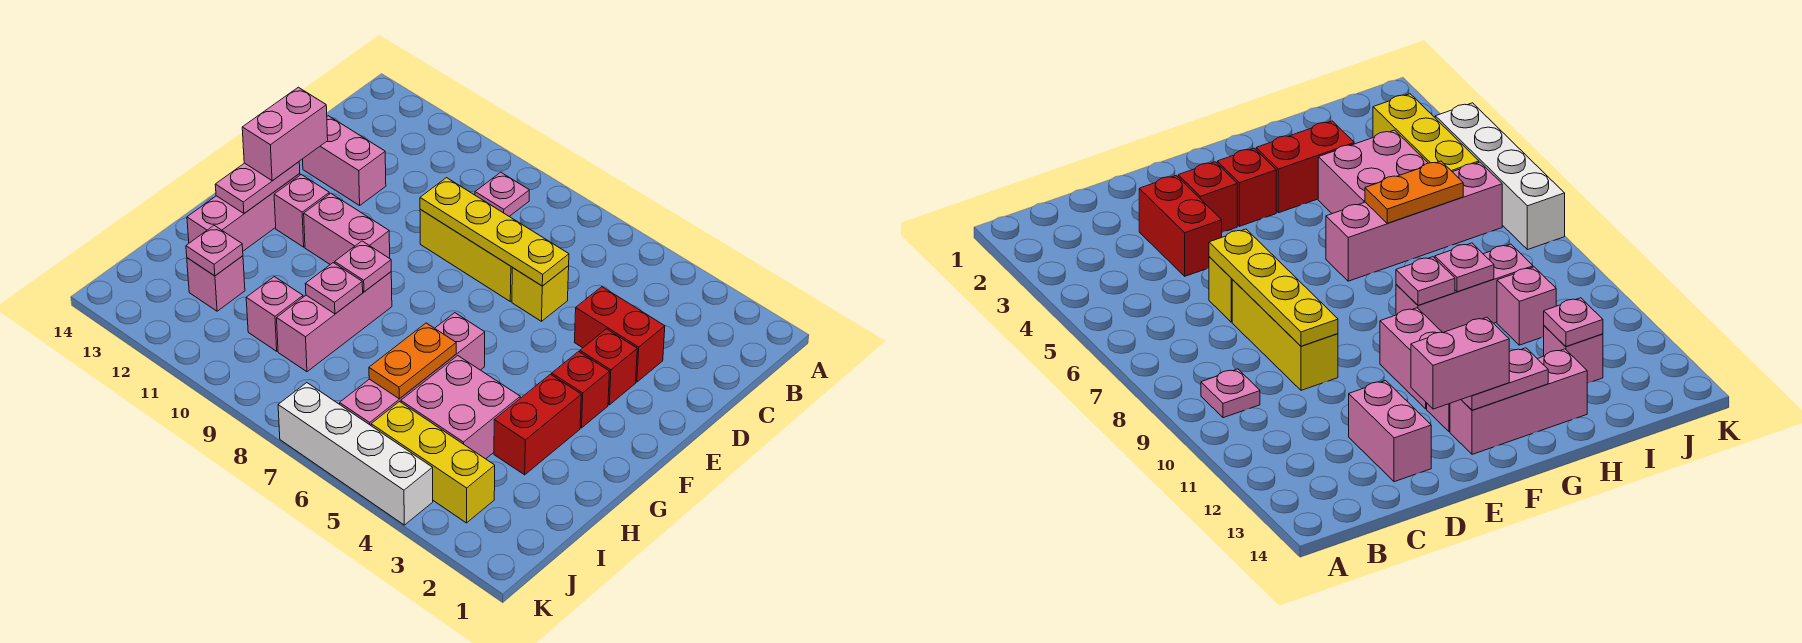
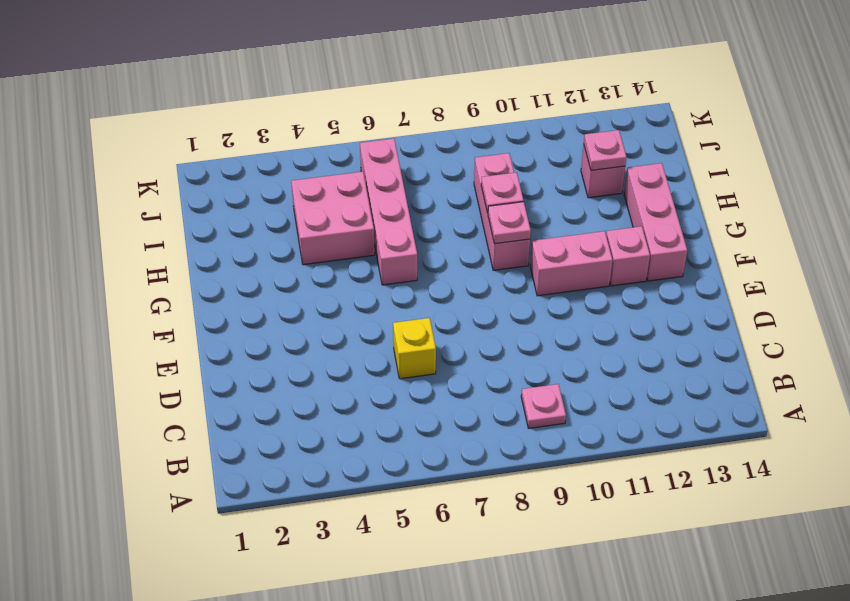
none -> red brick D3:D4 level 1
none -> yellow brick D7:D9 level 1
none -> pink brick D12:D13 level 1

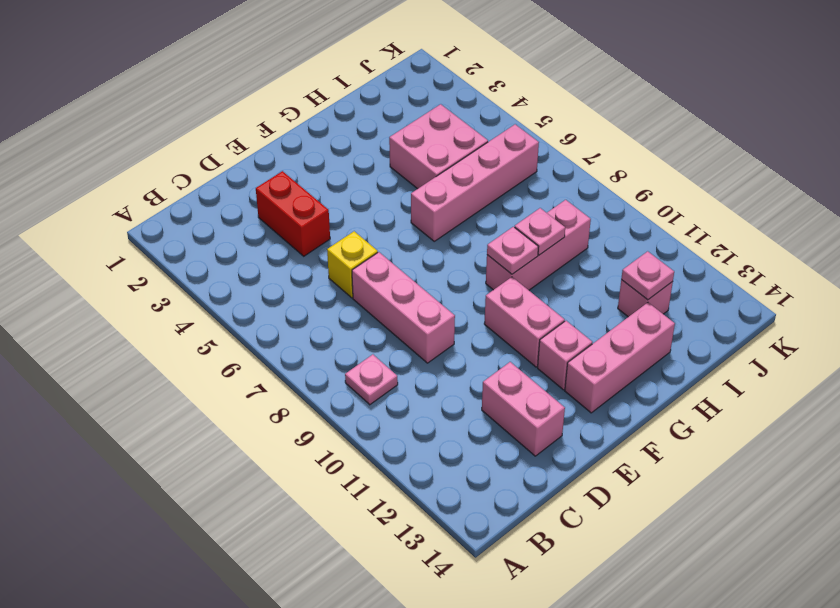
pink brick D7:D9 level 1 -> yellow brick D7:D9 level 1
none -> red brick E3 level 1
none -> red brick F3 level 1
none -> red brick G3:H3 level 1

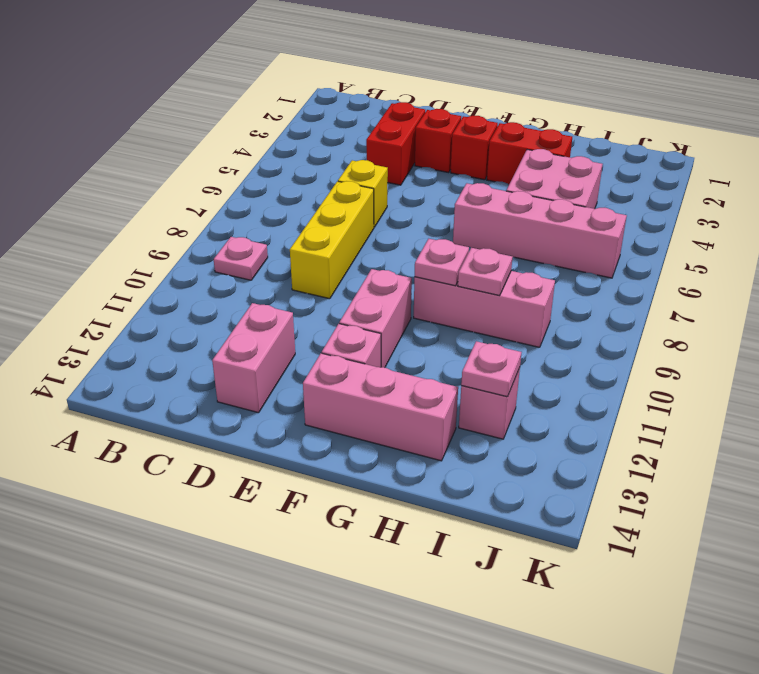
none -> pink brick I10 level 1
none -> yellow brick J3:J5 level 1
none -> white brick K4:K7 level 1

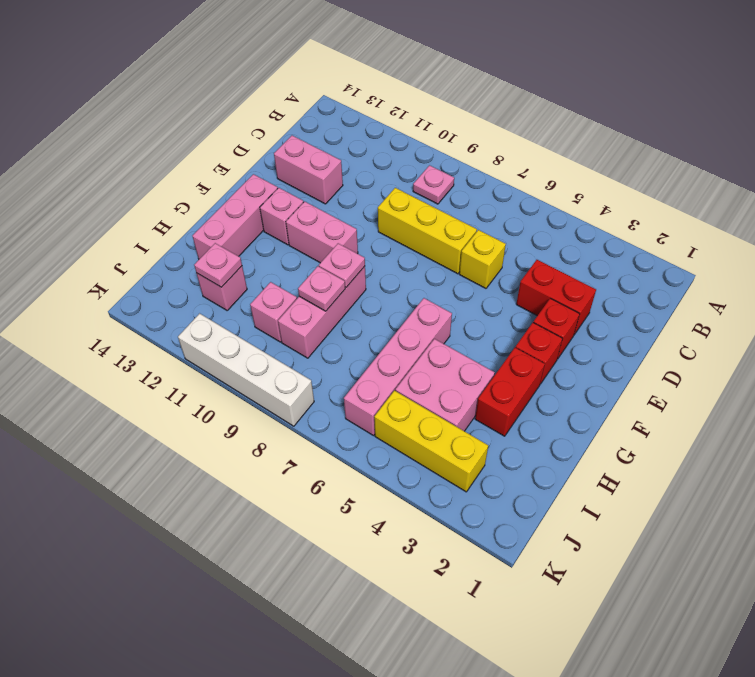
white brick K8:K11 level 1 -> white brick K4:K7 level 1
none -> yellow plate D6:D9 level 2
none -> pink plate F13:G13 level 2
none -> orange plate H6:I6 level 2

